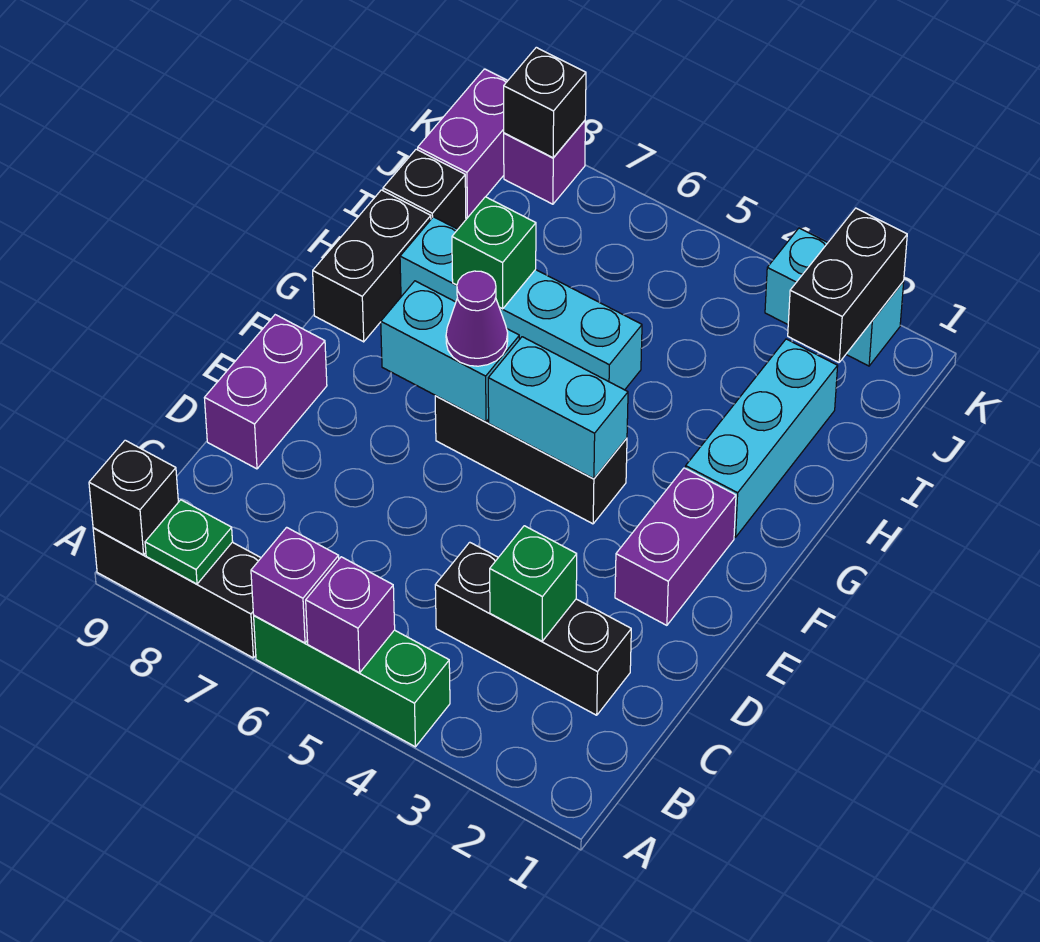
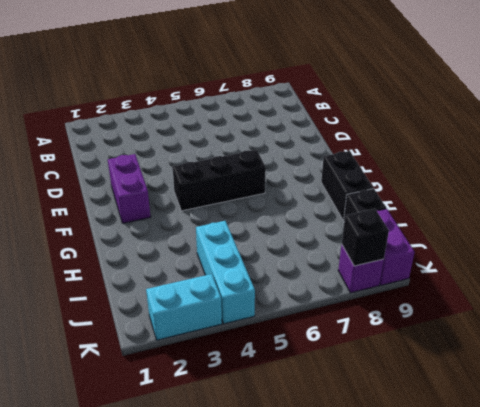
cyan brick I4:K4 level 1 -> cyan brick G2:I2 level 1
none -> green brick A4:A6 level 1
none -> black brick A7:A9 level 1
none -> black brick C2:C4 level 1

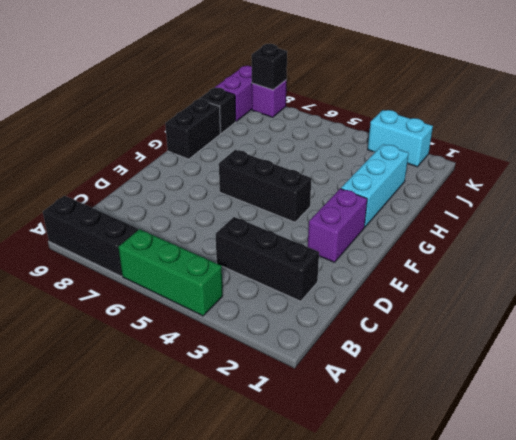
none -> purple brick D9:E9 level 1
none -> cyan brick H5:H8 level 1
none -> purple brick A5 level 2

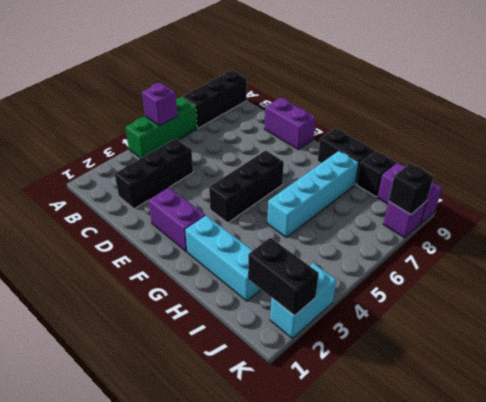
none -> purple brick A6 level 2
none -> green plate A8 level 2
none -> black brick A9 level 2

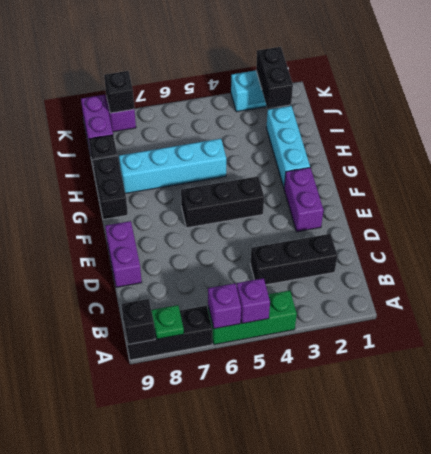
none -> green brick C3 level 2
none -> cyan brick F4:F5 level 2
none -> cyan brick F6:F7 level 2

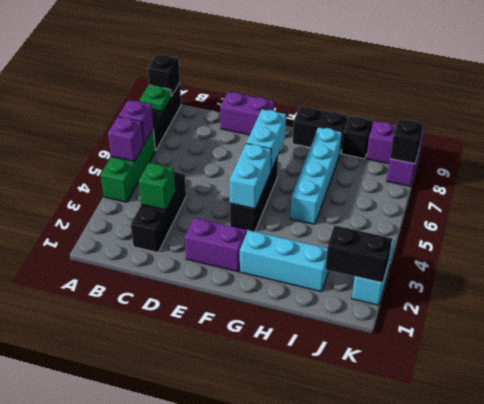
none -> green brick H7 level 2
none -> purple cone F6 level 3

